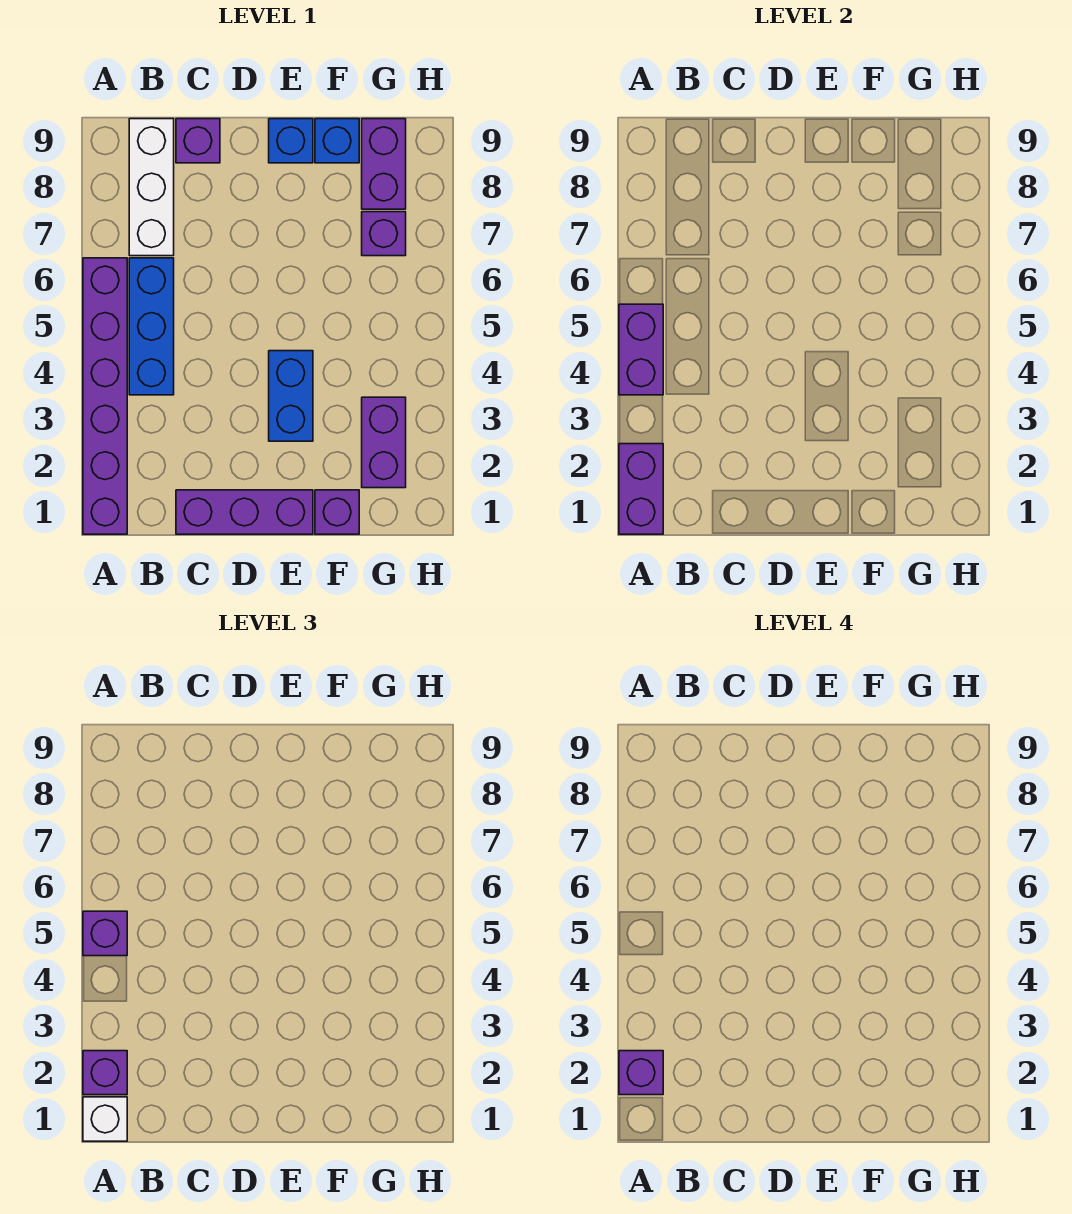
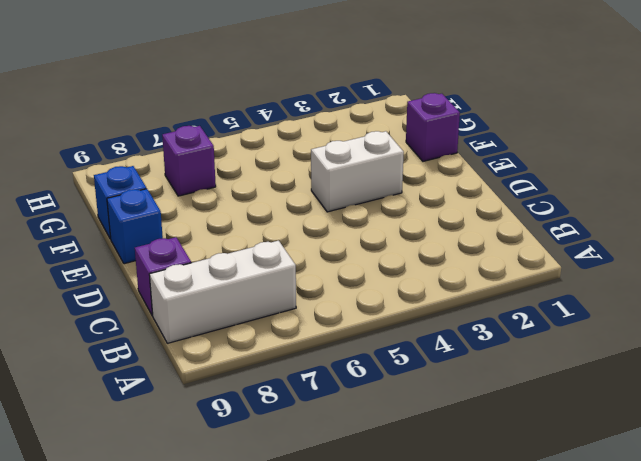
white brick E3:E4 level 1 -> blue brick E3:E4 level 1
none -> purple brick A1:A6 level 1
none -> blue brick B4:B6 level 1
none -> purple brick C1:E1 level 1

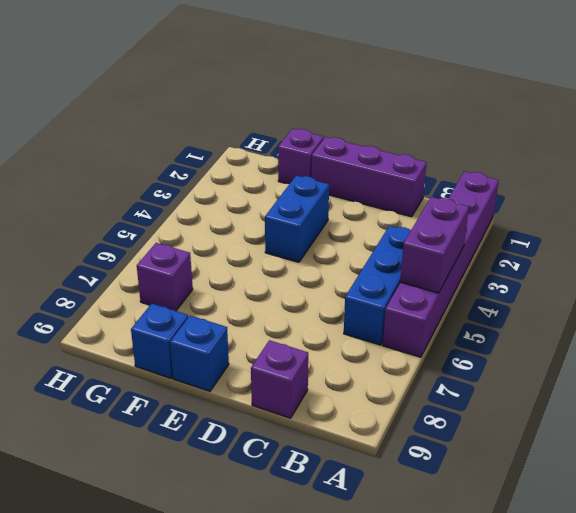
none -> white brick B7:B9 level 1
none -> purple brick G2:G3 level 1
none -> purple brick G8:G9 level 1

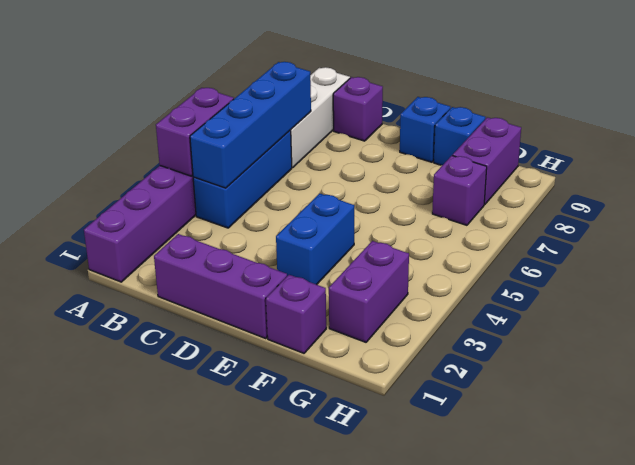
blue brick B4:B7 level 2 -> none
none -> purple brick A1:A2 level 2
none -> white brick A1 level 3
none -> purple brick A2 level 3

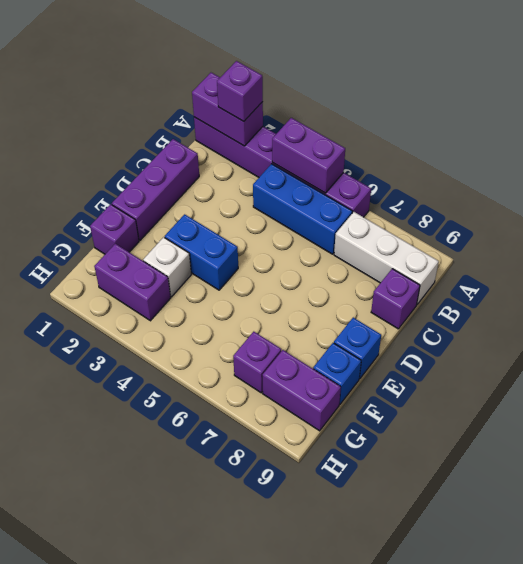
white brick F3 level 1 -> white brick A1 level 3
none -> purple brick A5 level 3
none -> purple brick A2 level 4

